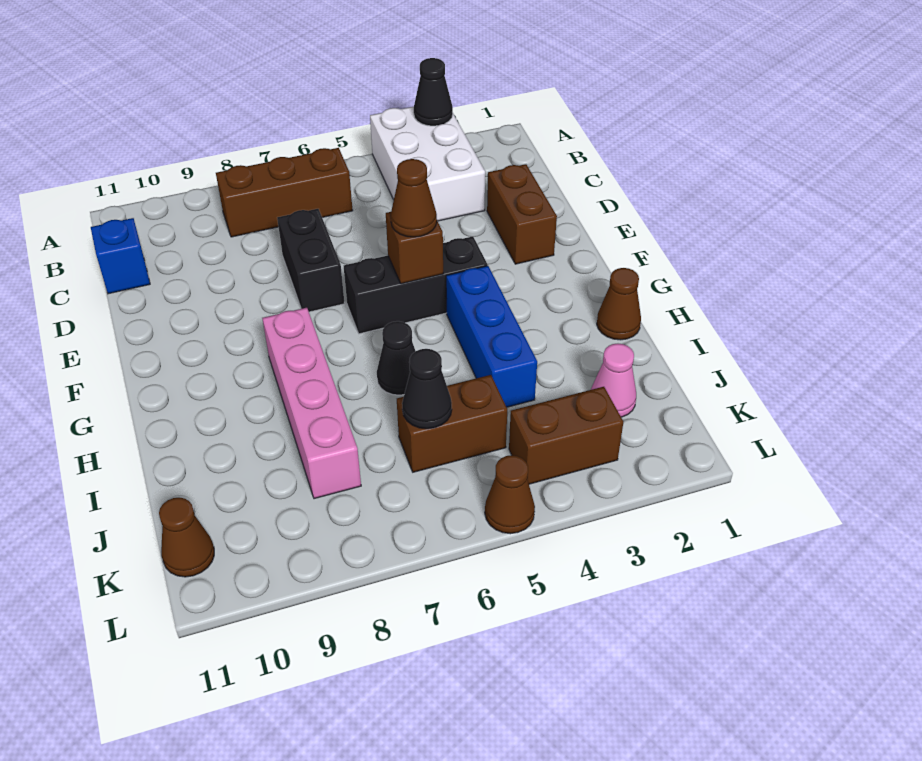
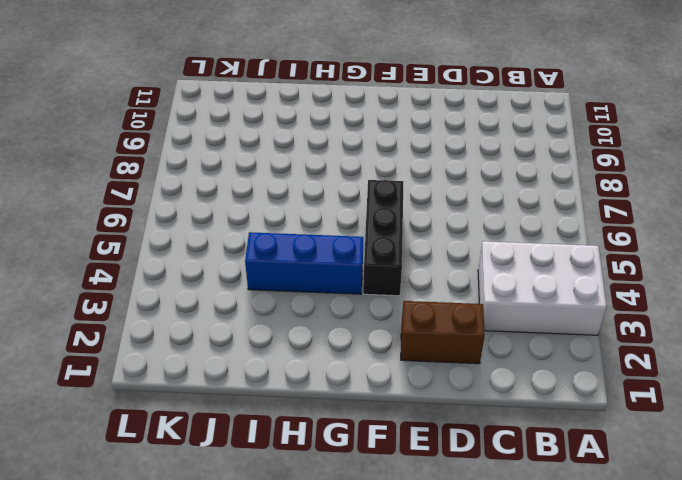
none -> brown brick B6:B8 level 1
none -> blue brick C11 level 1
none -> black brick D7:E7 level 1

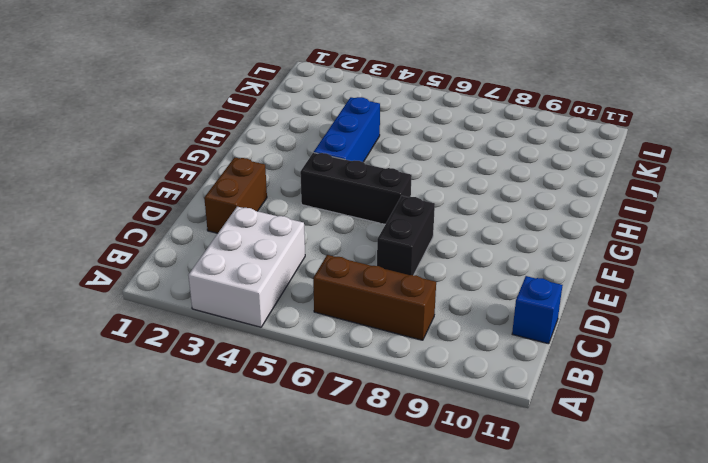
none -> pink brick G8:J8 level 1
none -> brown cone H1 level 1
none -> black cone H6 level 1

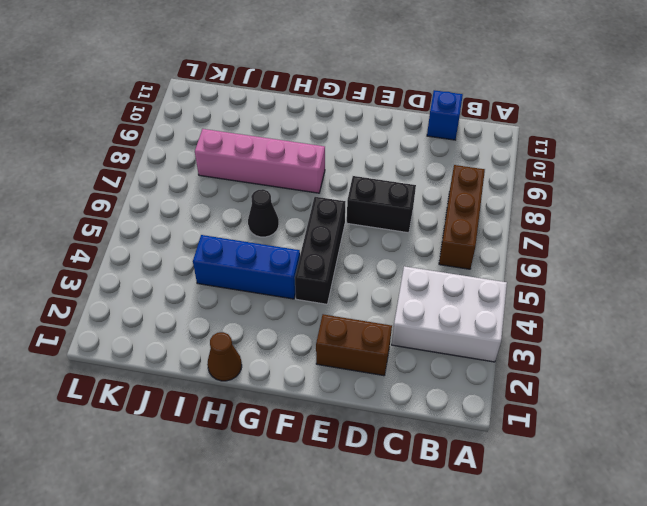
none -> pink cone J2 level 1
none -> brown brick J5:J6 level 1
none -> brown brick K3:K4 level 1

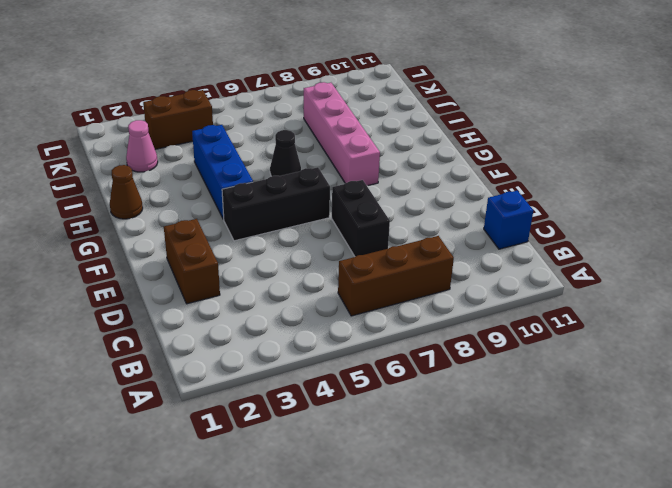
none -> white brick A3:C4 level 1
none -> brown brick J5:J6 level 1
none -> brown cone K11 level 1

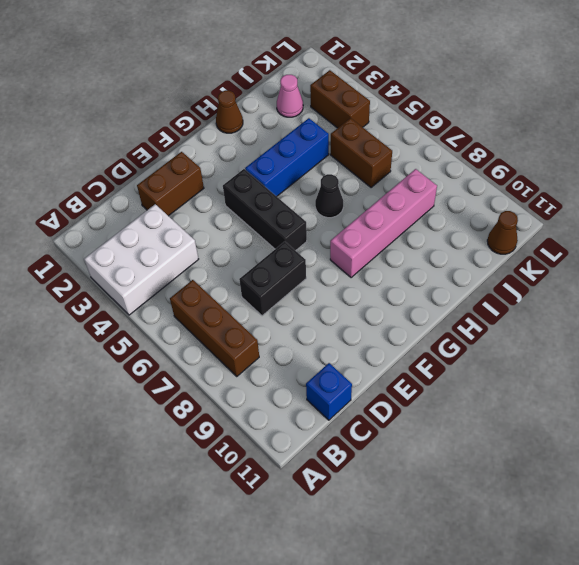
none -> brown cone L5 level 1
none -> black cone A3 level 2
none -> brown brick F5 level 2

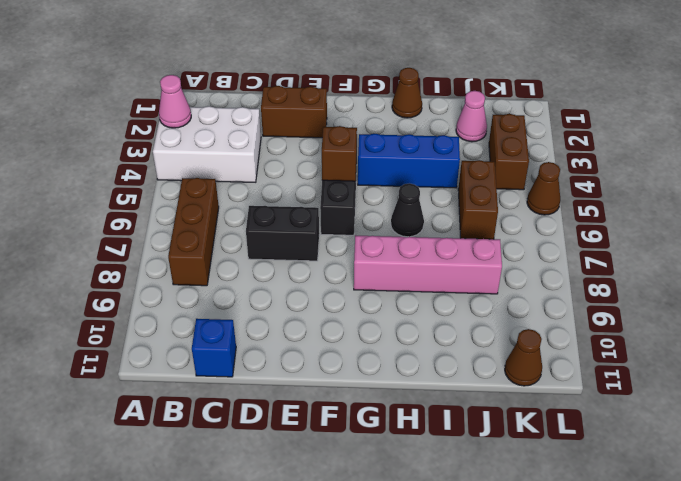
pink cone A3 level 2 -> black cone A3 level 2
none -> black cone J6 level 2
none -> brown cone F5 level 3

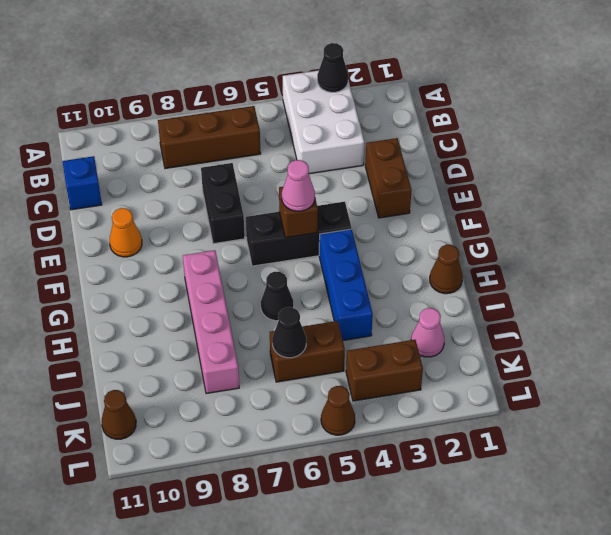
orange cone E10 level 1 -> none
pink cone F5 level 3 -> brown cone F5 level 3

